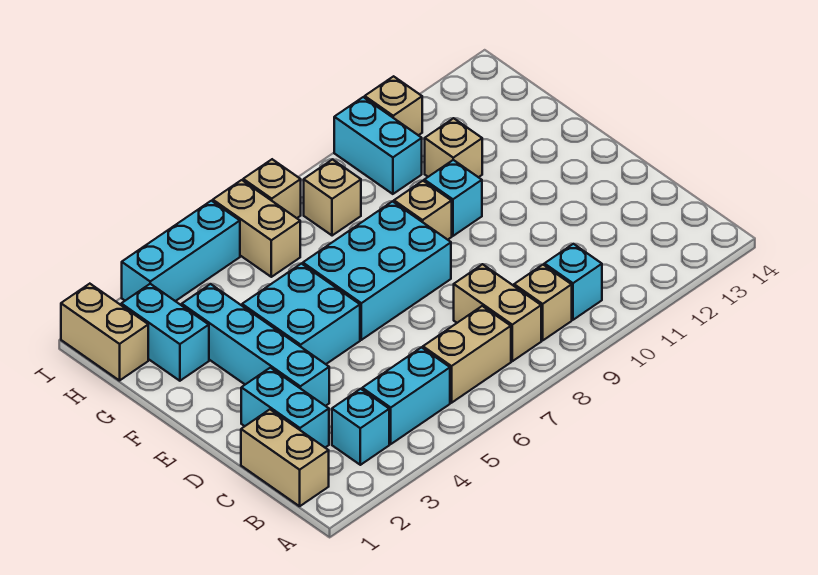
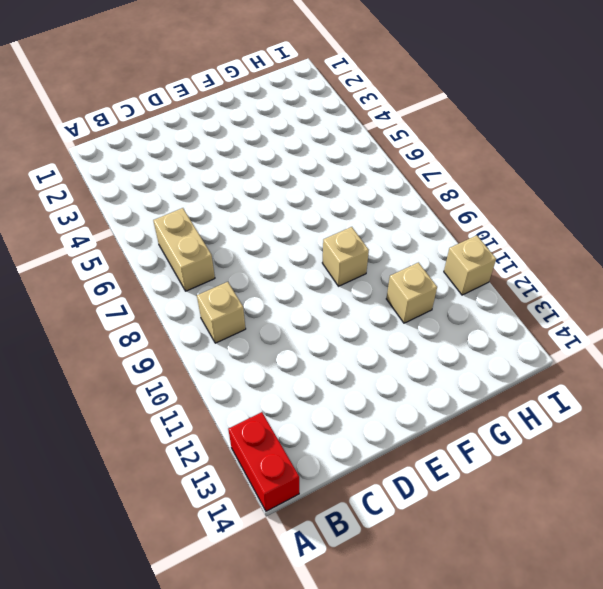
red brick A13:A14 level 1 -> none
none -> tan brick B1:C1 level 1
none -> cyan brick B3 level 1
none -> cyan brick B4:B5 level 1

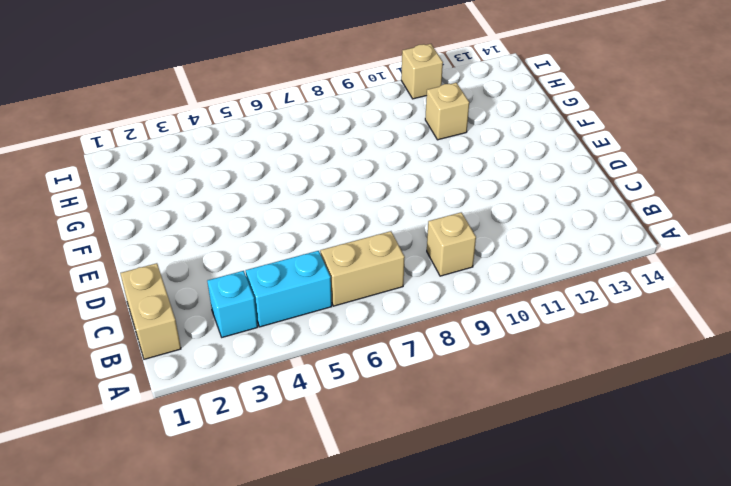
none -> tan brick B8:C8 level 1
none -> cyan brick B10 level 1
none -> cyan brick C2:D2 level 1

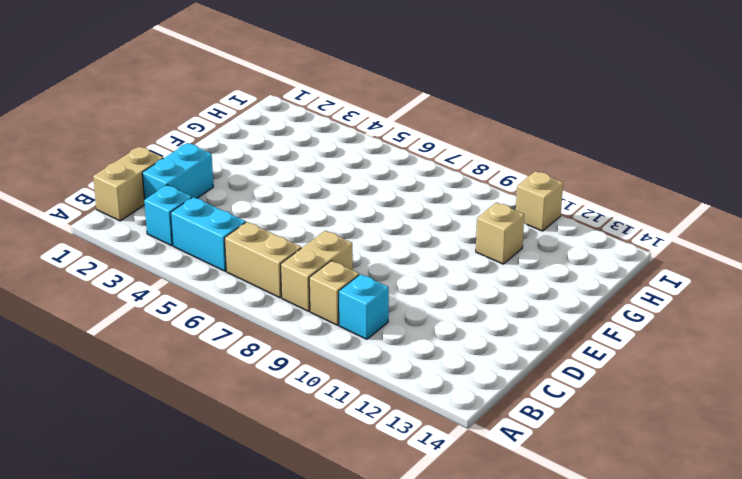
none -> cyan brick D3:G3 level 1
none -> cyan brick E4:F5 level 1
none -> cyan brick E6:F8 level 1

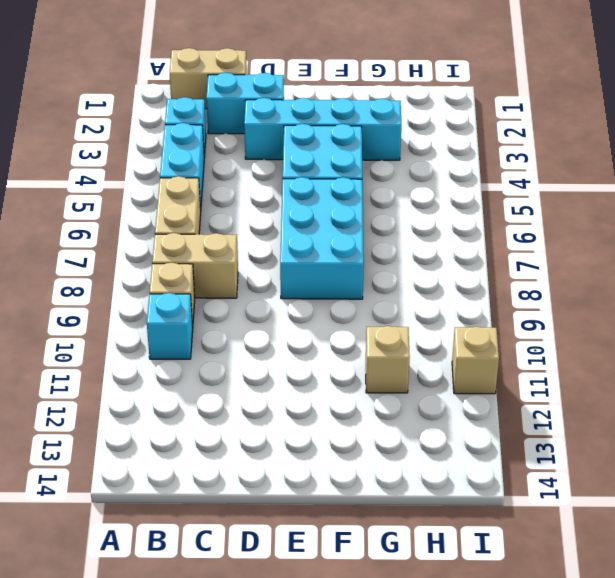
none -> tan brick F9 level 1
none -> cyan brick F10 level 1
none -> cyan brick G2:H2 level 1

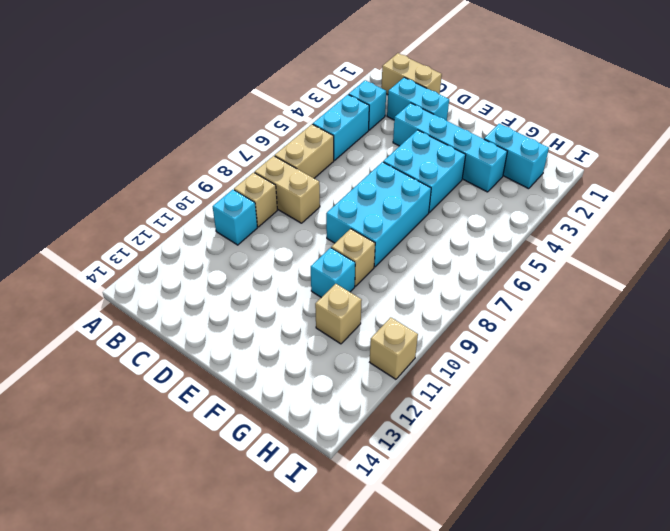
none -> tan brick H1:I1 level 1
none -> tan brick H6:I6 level 1
none -> tan brick H8 level 1

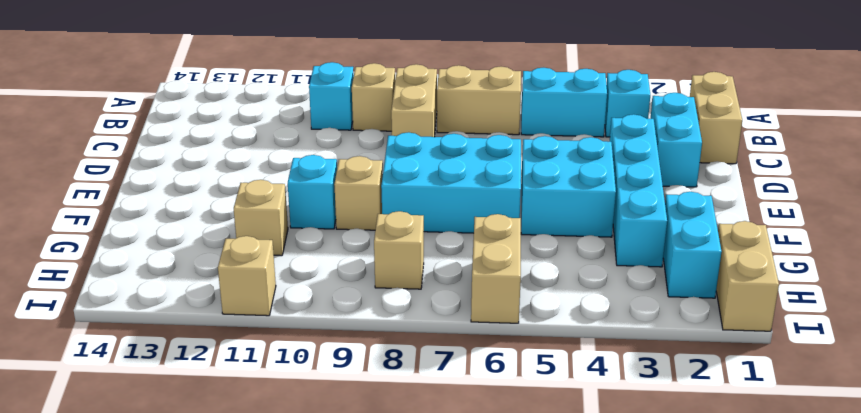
none -> cyan brick H10:I10 level 1
none -> cyan brick I3:I5 level 1
none -> tan brick I7 level 1

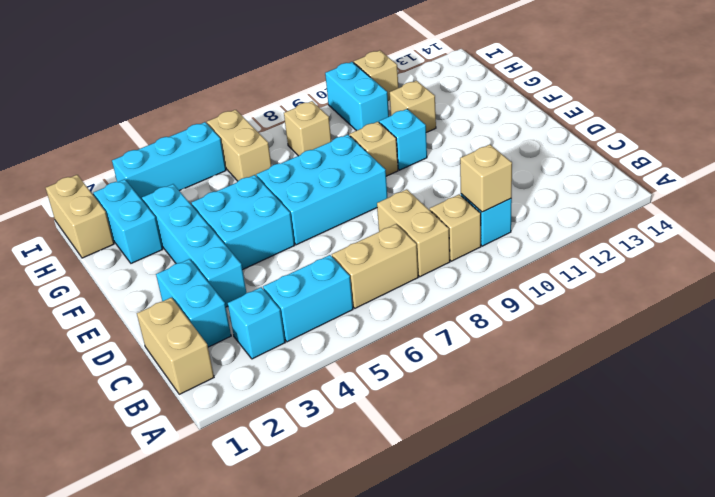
tan brick B10 level 2 -> tan brick I7 level 1

